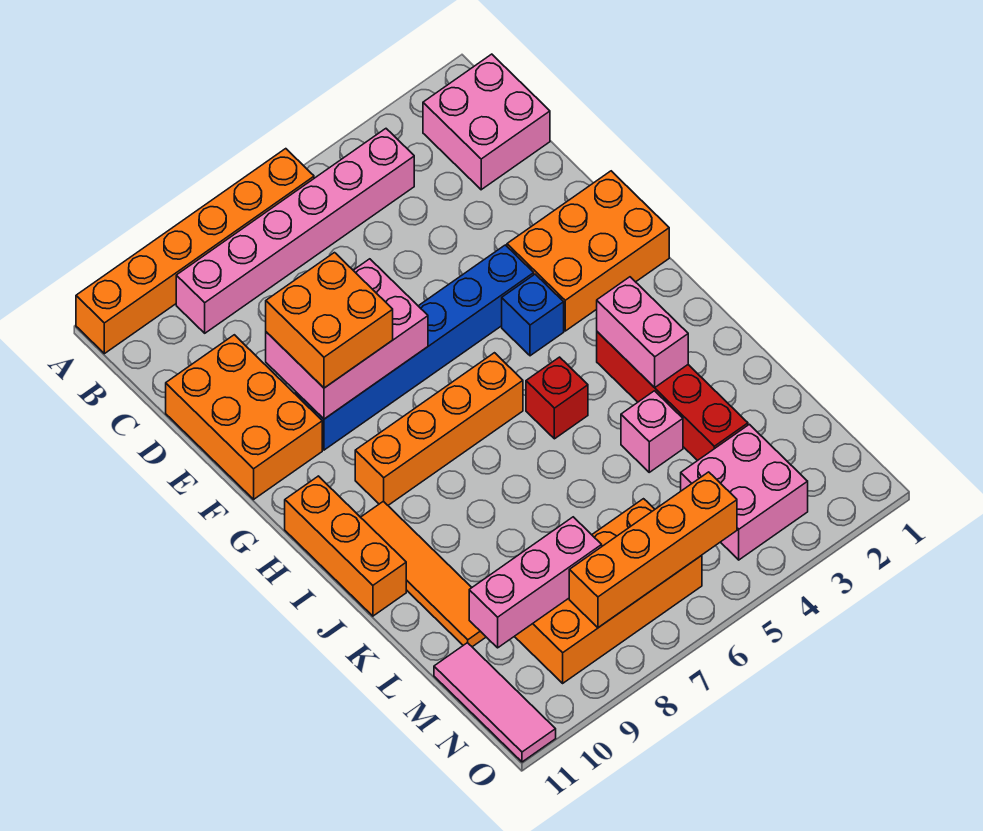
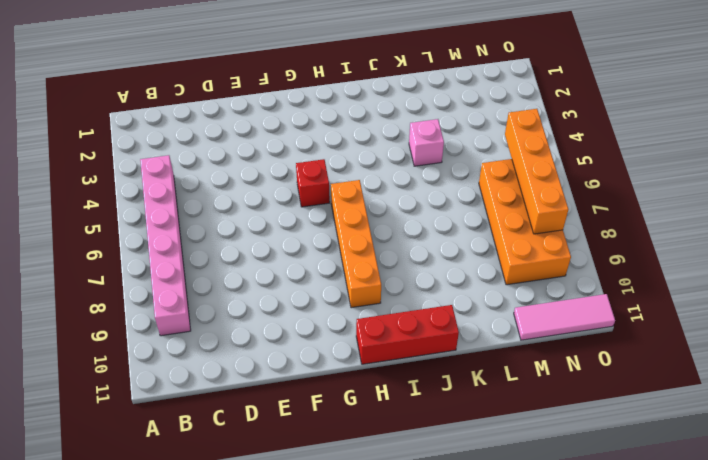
red brick G5 level 1 -> red brick I5 level 1
red brick H11:J11 level 1 -> orange brick H11:J11 level 1
none -> orange brick A6:A11 level 1
none -> pink brick B1:C2 level 1
none -> orange brick D10:F11 level 1

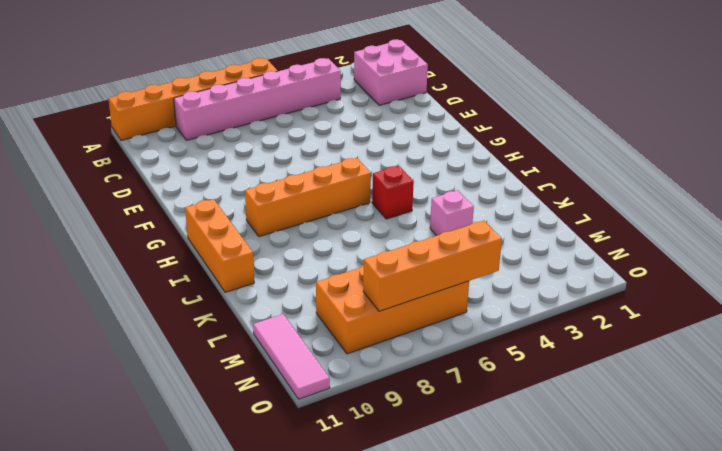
none -> orange brick D10:F11 level 1
none -> orange brick F1:G3 level 1
none -> blue brick F4:F9 level 1

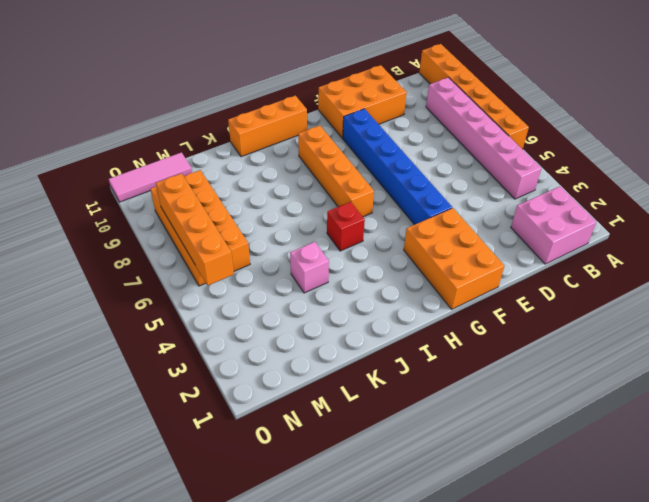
none -> blue brick G4 level 1
none -> red brick I3:L3 level 1
none -> orange tile I10:L10 level 1

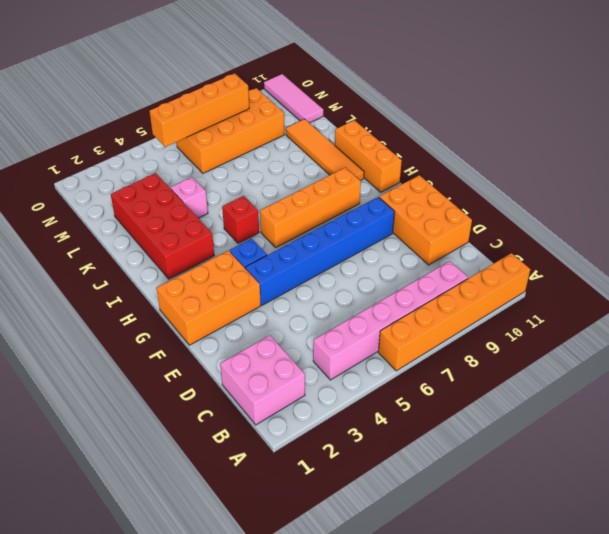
red brick I2:L3 level 1 -> red brick I3:L3 level 1
none -> pink brick M3:N4 level 1
none -> pink brick E7:F9 level 2
none -> pink brick I3:J3 level 2

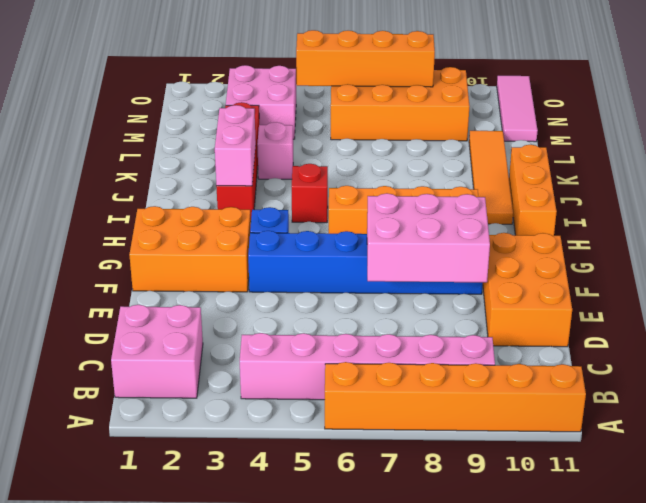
none -> pink brick M8:M10 level 2
none -> orange brick E8:F9 level 3

